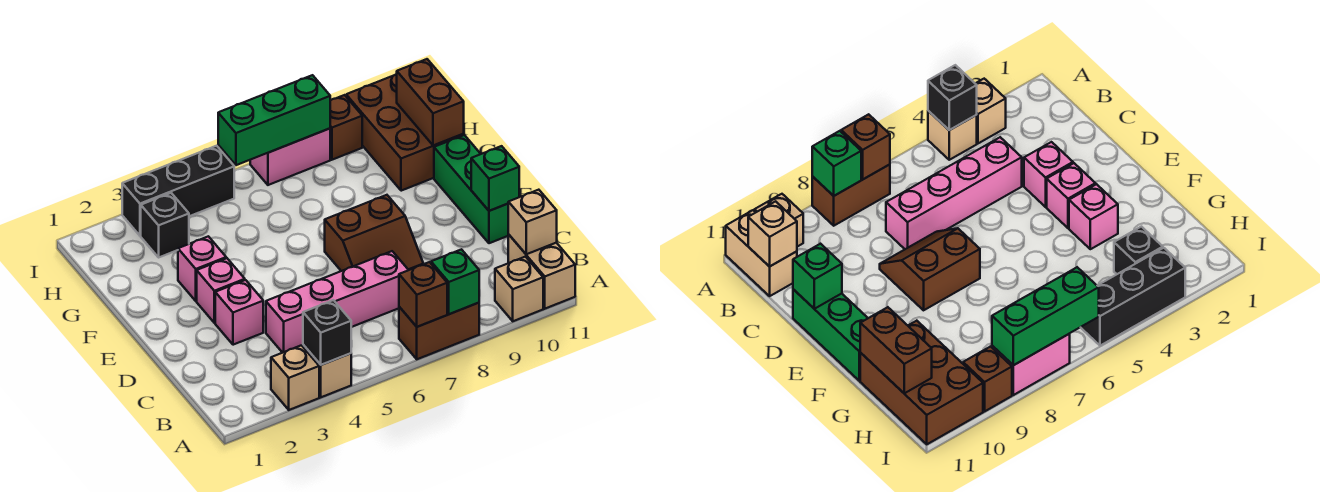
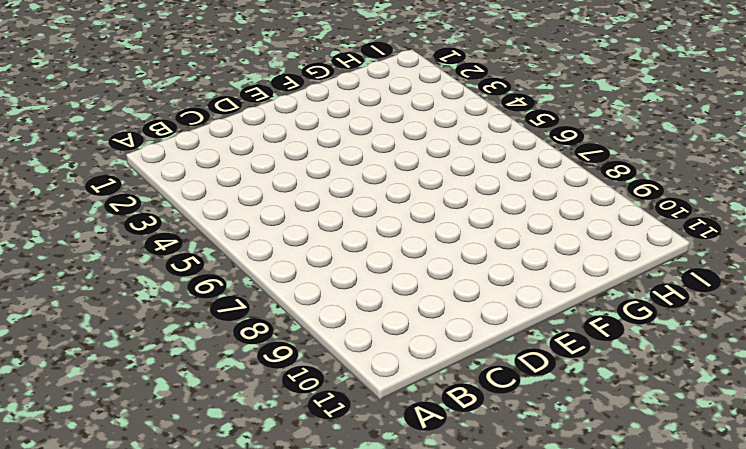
none -> tan brick A3 level 1
none -> tan brick A4 level 1
none -> brown brick A7:A8 level 1

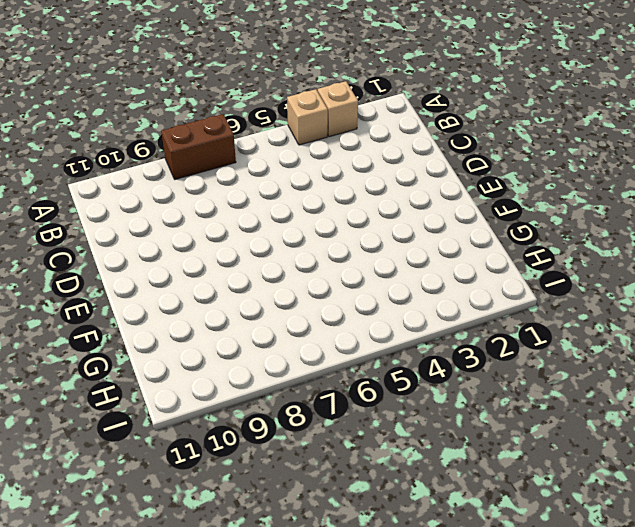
none -> tan brick A10 level 1
none -> tan brick A11:B11 level 1
none -> pink brick C4:C7 level 1

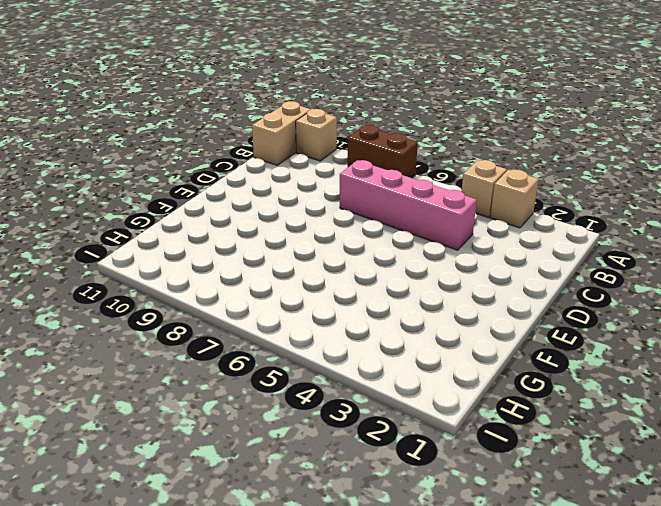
none -> pink brick D3 level 1
none -> brown slope D7:E8 level 1 top E
none -> green brick D11:F11 level 1

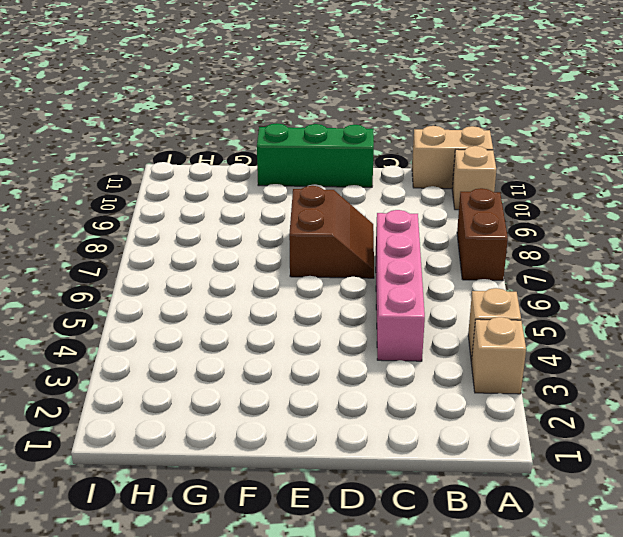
none -> pink brick D3 level 1
none -> pink brick E3 level 1
none -> pink brick F3 level 1

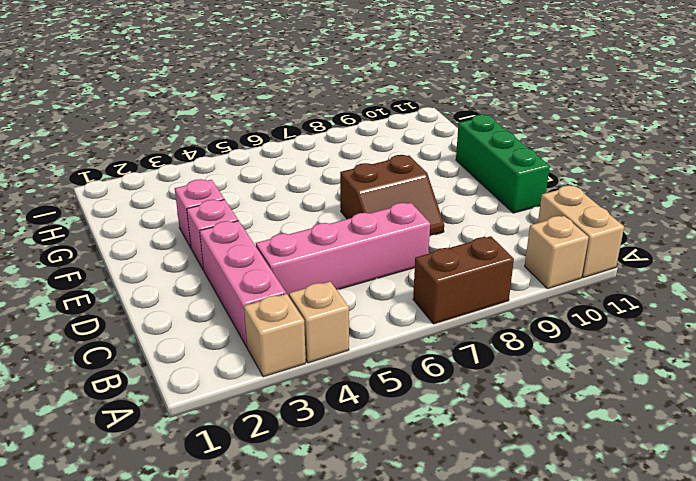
pink brick B3:D3 level 1 -> pink brick D3 level 1
none -> brown brick G10:I11 level 1
none -> black brick H3 level 1
none -> black brick I3:I5 level 1

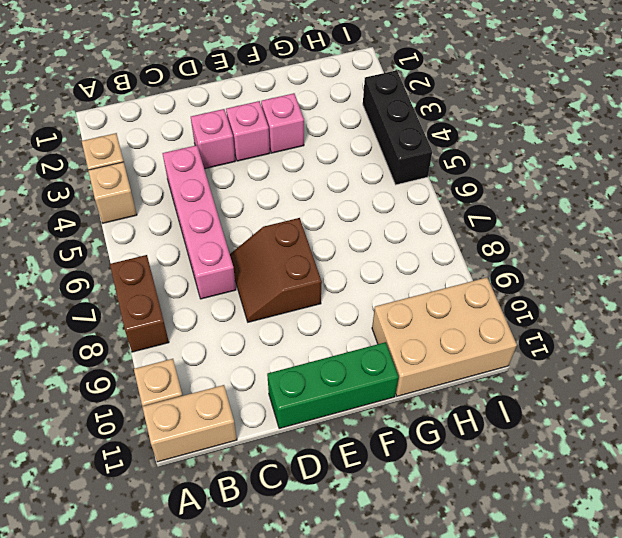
tan brick G10:I11 level 1 -> brown brick G10:I11 level 1
none -> black brick H3 level 1
none -> pink brick I7:I8 level 1
none -> brown brick I9 level 1

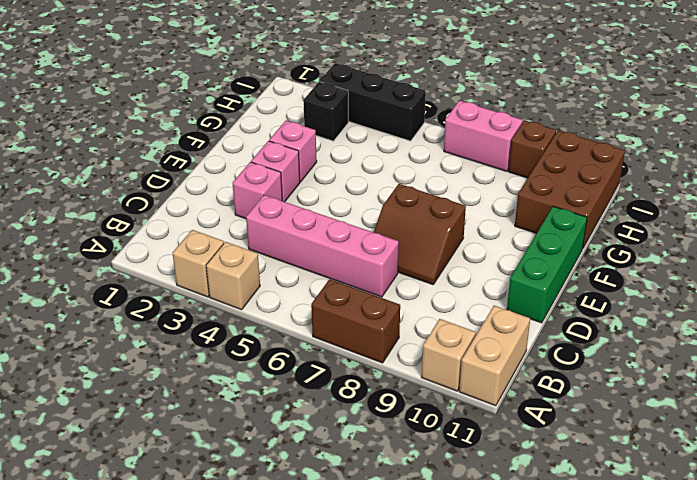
none -> black brick A4 level 2
none -> brown brick A7 level 2
none -> green brick A8 level 2

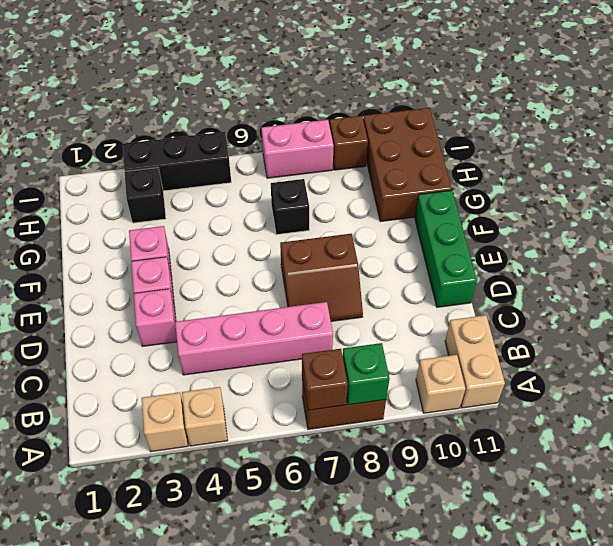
black brick G7 level 1 -> black brick A4 level 2
none -> tan brick B11 level 2
none -> green brick D11 level 2
none -> brown brick G11:H11 level 2

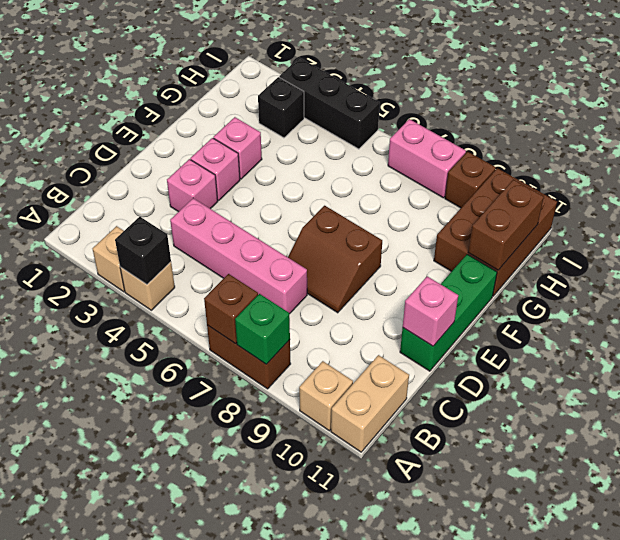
pink brick D11 level 2 -> green brick D11 level 2
none -> tan brick B11 level 2
none -> green brick I6:I8 level 2

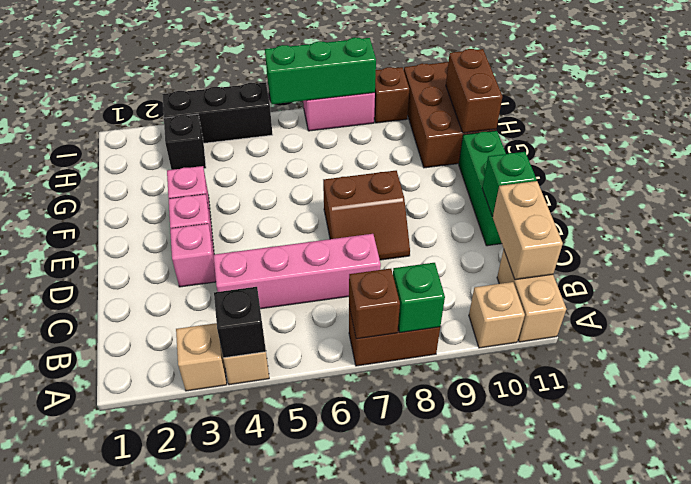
tan brick B11:C11 level 2 -> tan brick B11 level 2

